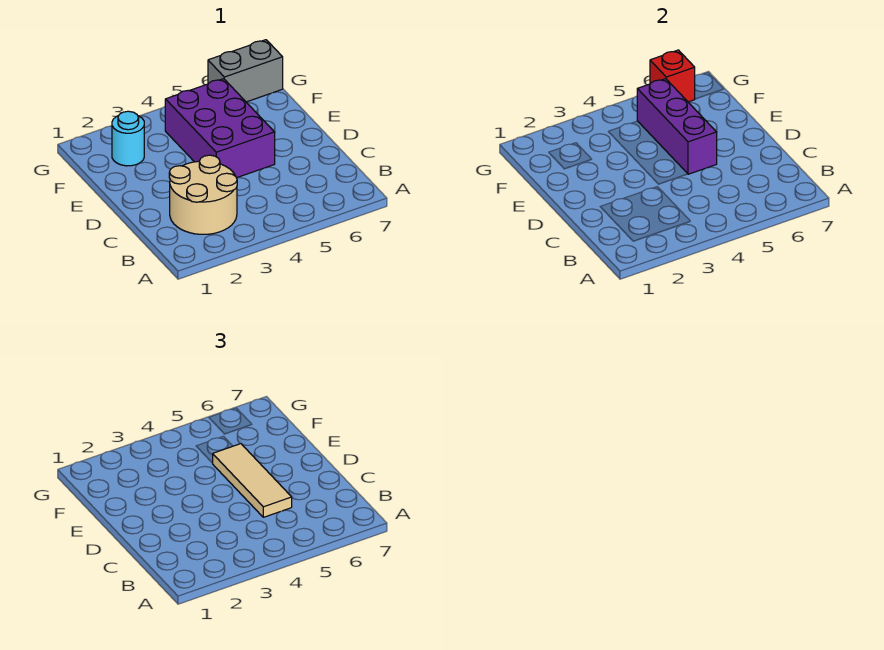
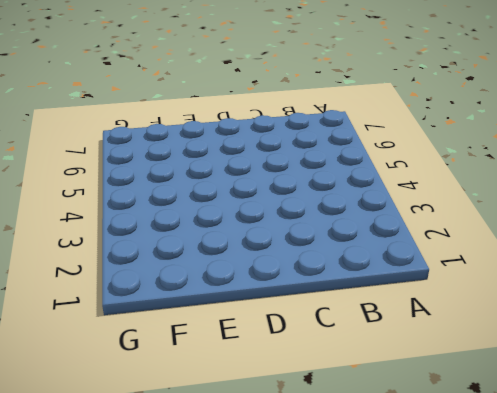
none -> tan round brick B2:C3 level 1
none -> purple brick D4:F5 level 1

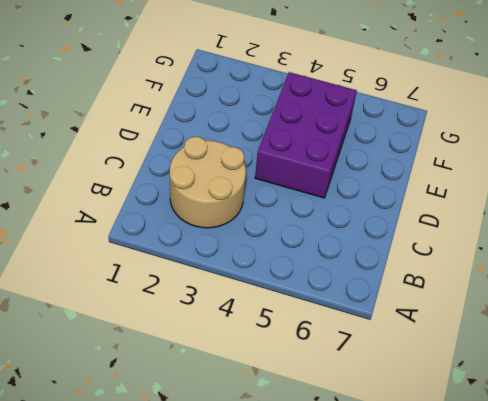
none -> cyan round brick F2 level 1
none -> grey brick G6:G7 level 1

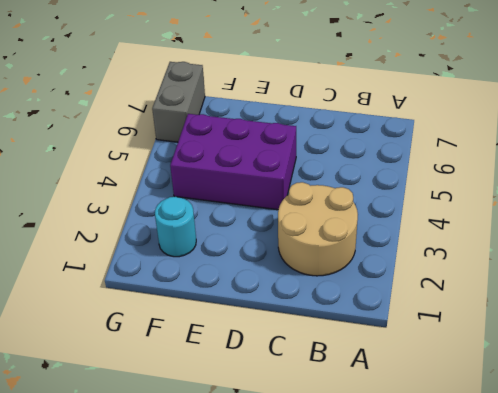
none -> purple brick D5:F5 level 2
none -> red brick G6 level 2

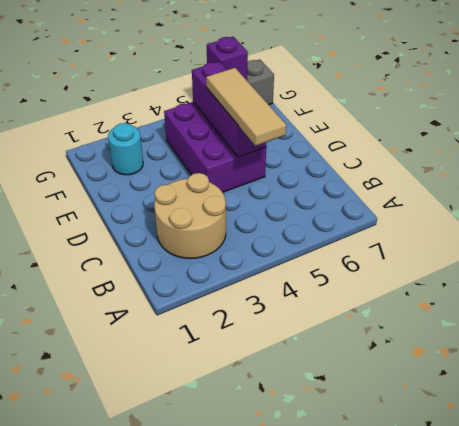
purple brick G6 level 2 -> red brick G6 level 2

